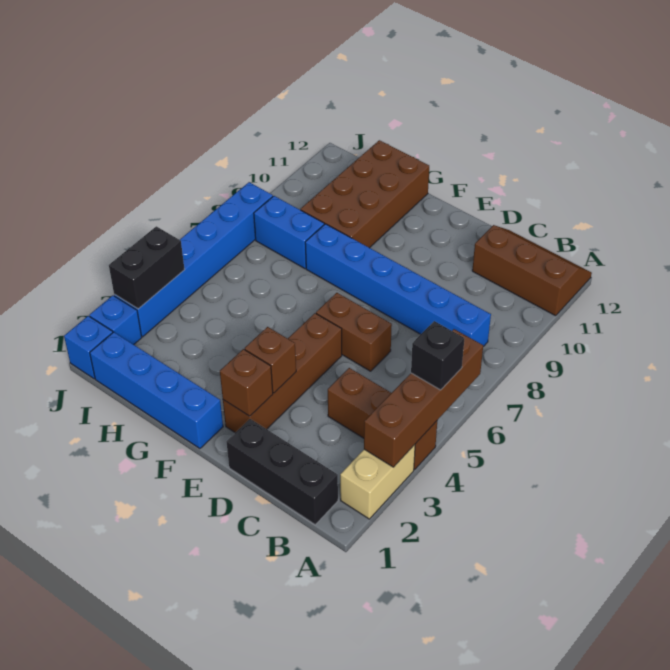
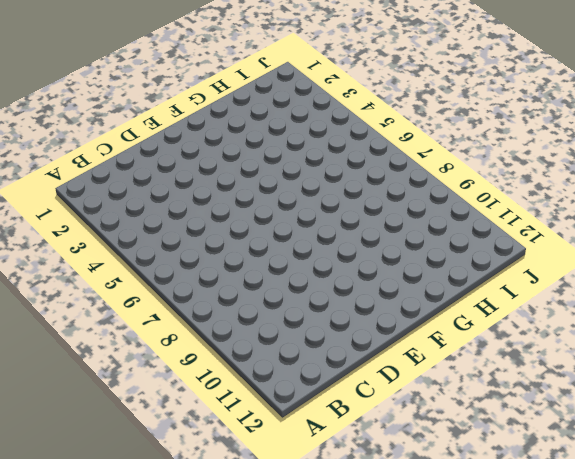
none -> tan brick A2:A3 level 1
none -> brown brick A4:C4 level 1
none -> brown slope A11:C12 level 1 top 11

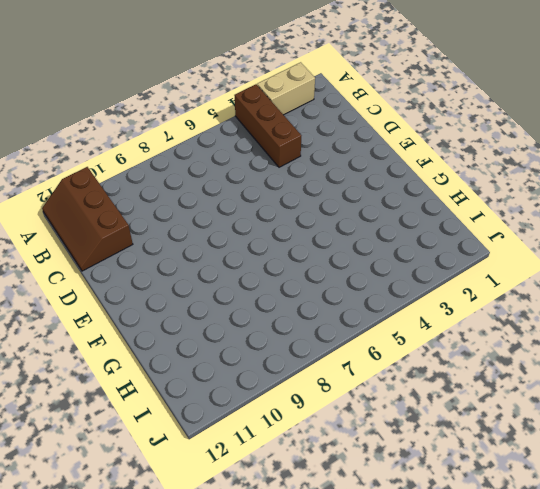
none -> black brick B1:D1 level 1
none -> blue brick B8:G8 level 1
none -> brown brick D6:E6 level 1

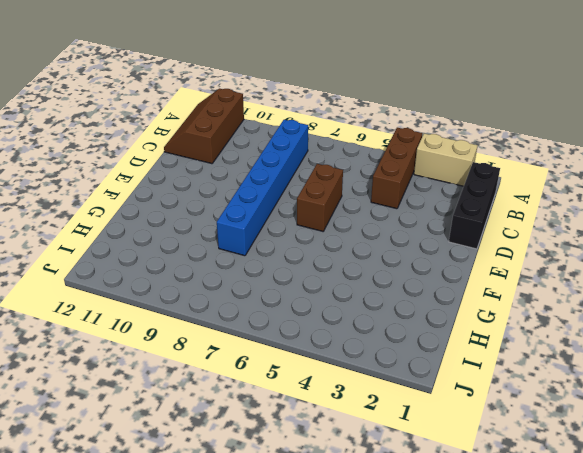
none -> brown brick E2:E5 level 1
none -> blue brick F1:I1 level 1
none -> brown brick G9:H12 level 1

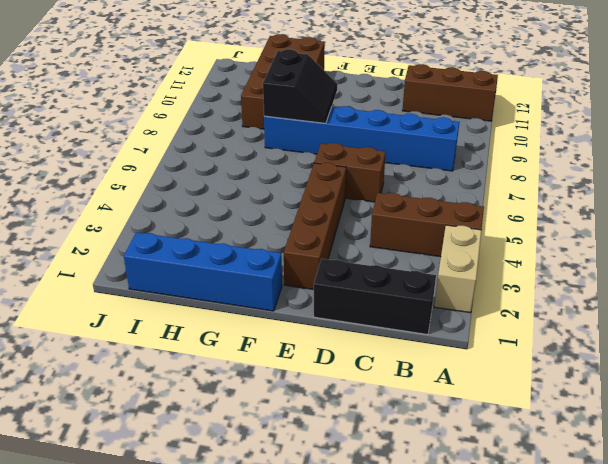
black slope F8:G9 level 2 top G -> none
none -> blue brick H8:I8 level 1
none -> blue brick J1 level 1
none -> blue brick J2 level 1

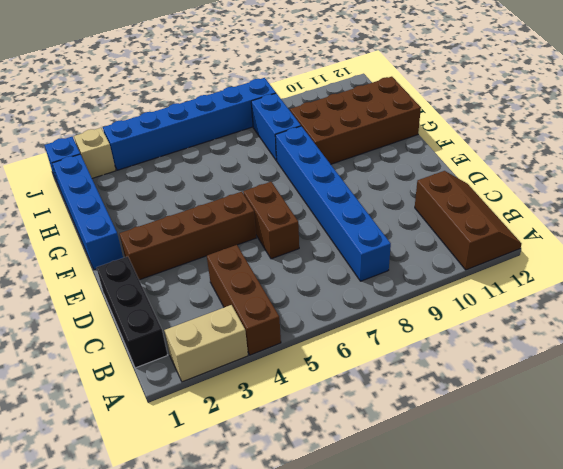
tan brick J2 level 1 -> blue brick J2 level 1
none -> brown brick A3:A6 level 2
none -> brown brick E2 level 2
none -> brown brick E3 level 2

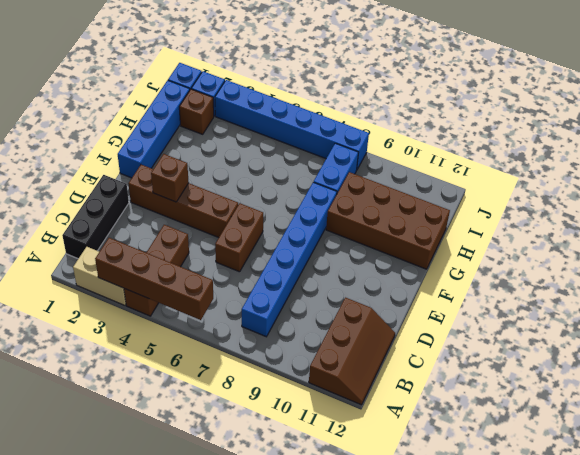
brown brick I2 level 1 -> brown brick E2 level 2
none -> black brick J3:J4 level 2
none -> black brick A5 level 3

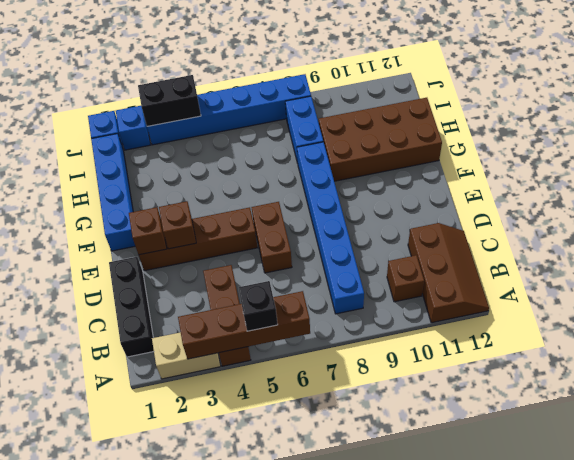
brown brick B10 level 1 -> none

